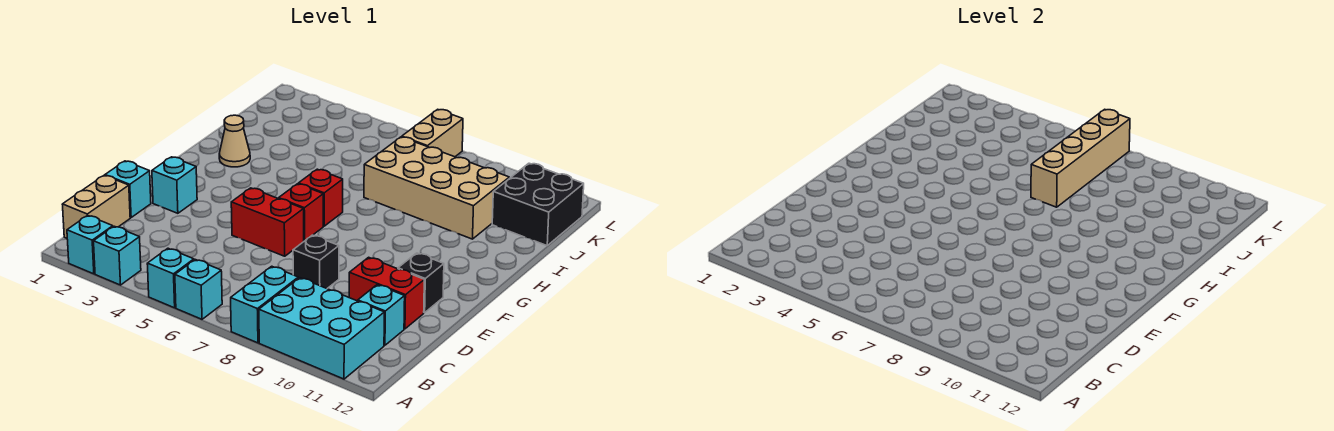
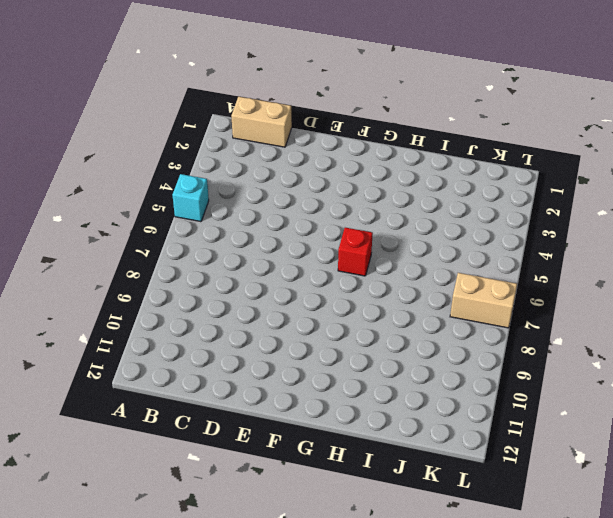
none -> cyan brick A2 level 1
none -> cyan brick A3 level 1
none -> cyan brick A6 level 1

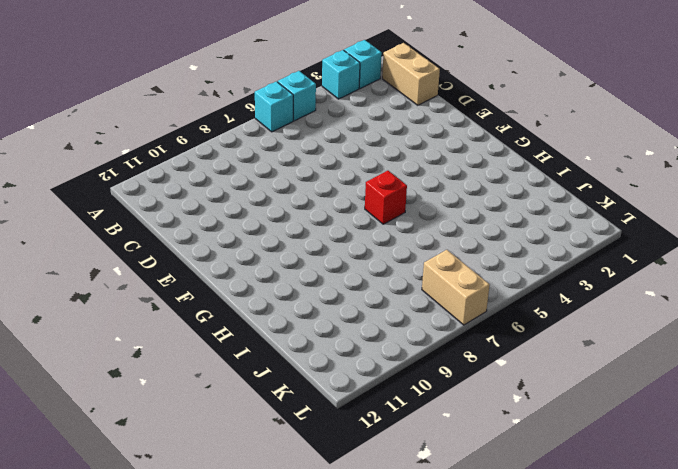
none -> cyan brick A8:B8 level 1
none -> cyan brick A9:B11 level 1
none -> cyan brick C11 level 1

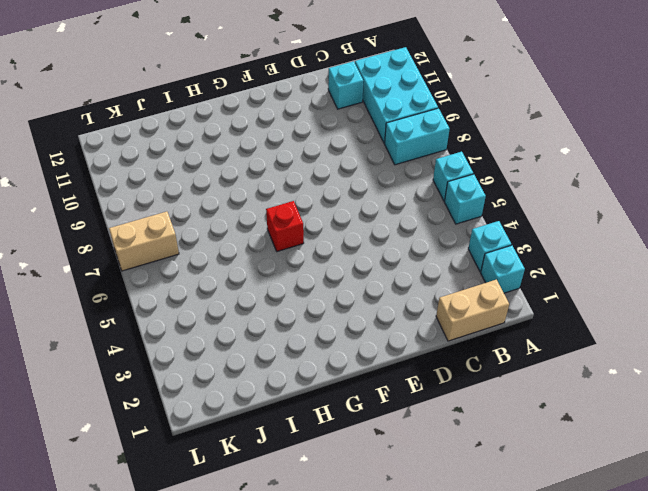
none -> cyan brick D1 level 1
none -> black brick D8 level 1
none -> red brick D10:D11 level 1

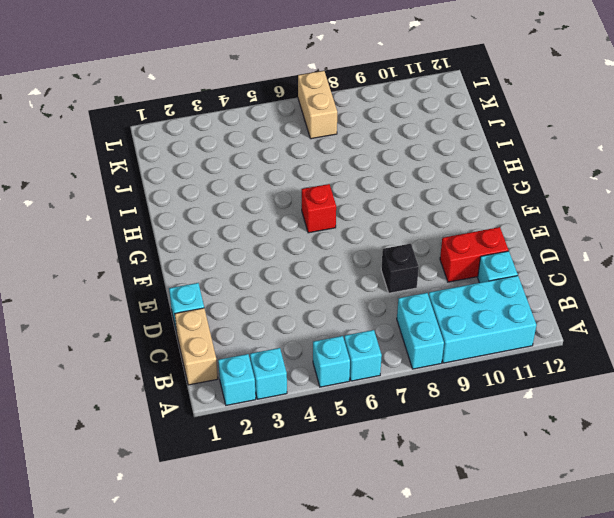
none -> cyan brick E2 level 1
none -> red brick E5:E6 level 1
none -> black brick E11 level 1

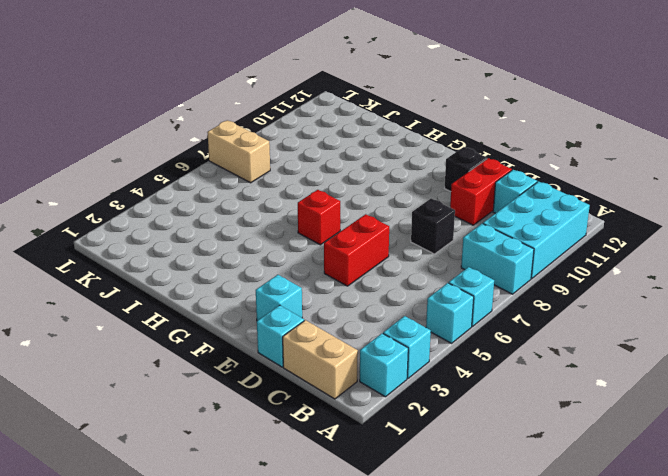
none -> red brick F6 level 1
none -> tan cone H2 level 1
none -> tan brick I7:J10 level 1

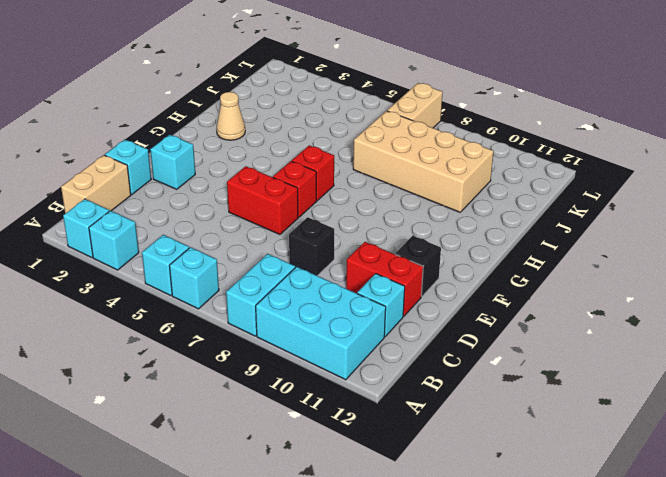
none -> black brick J11:K12 level 1
none -> tan brick I7:L7 level 2

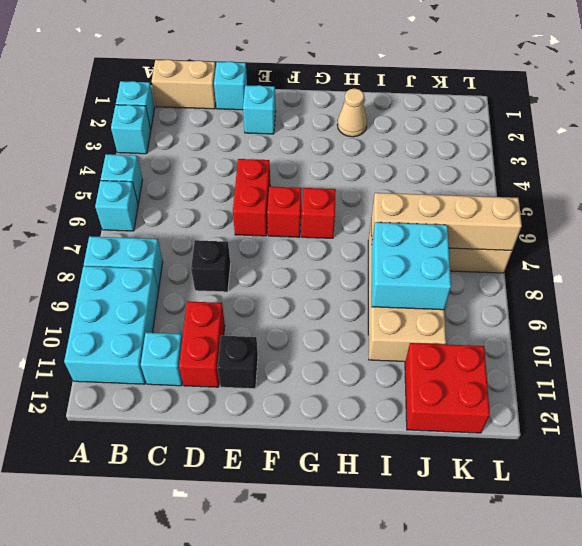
cyan brick I8:J9 level 2 -> none
red brick J11:K12 level 1 -> black brick J11:K12 level 1

